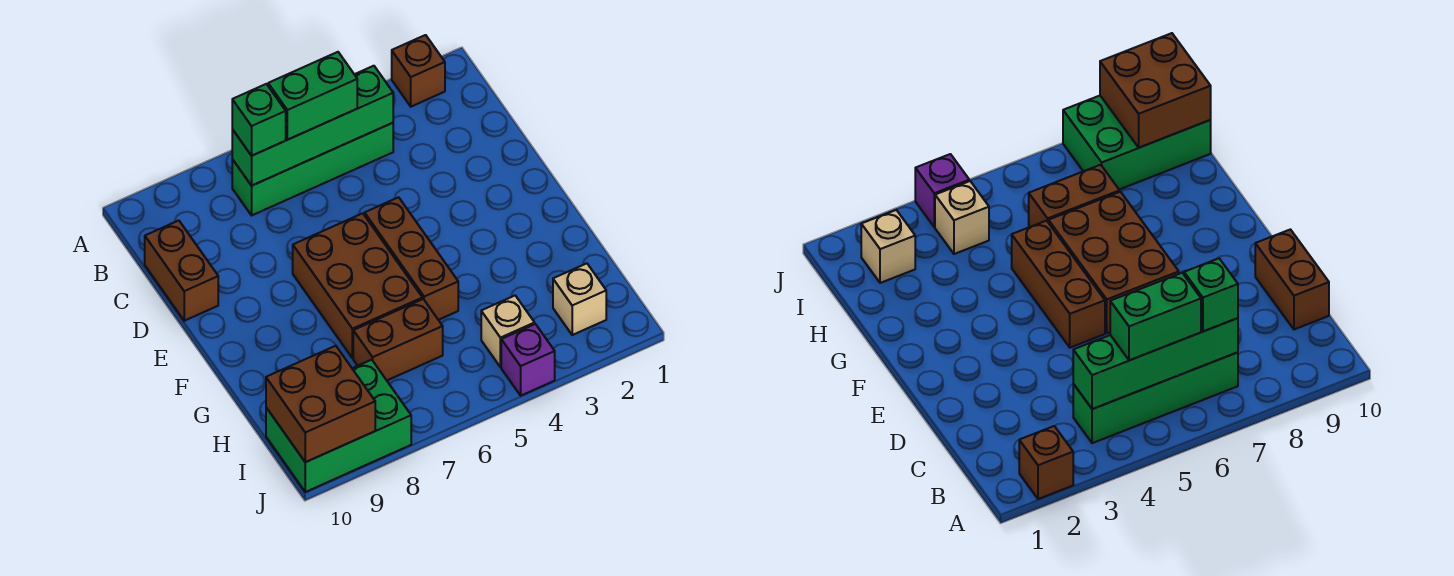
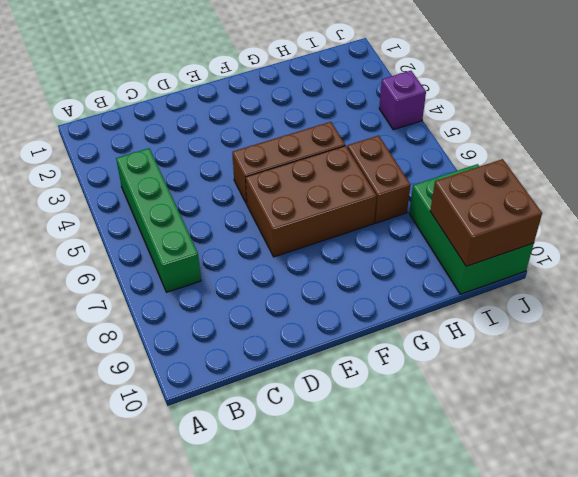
none -> brown brick A2 level 1
none -> brown brick C10:D10 level 1
none -> tan brick I2 level 1

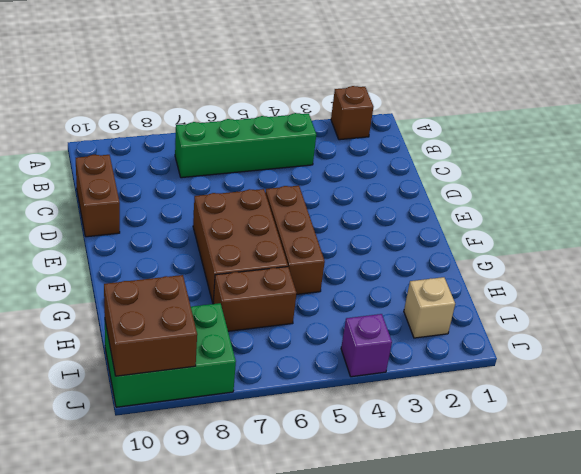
none -> tan brick I4 level 1
none -> green brick B4:B7 level 2
none -> green brick B5:B6 level 3

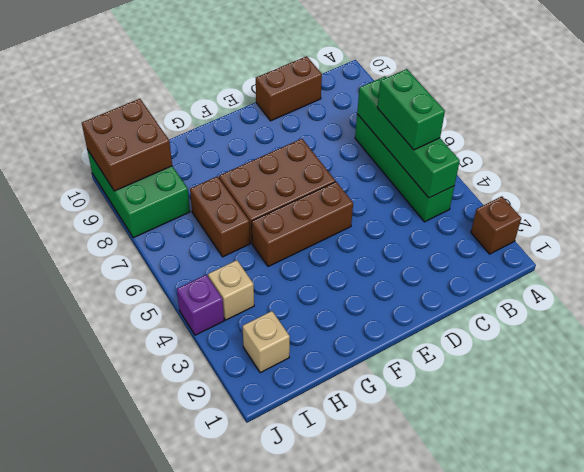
none -> green brick B7 level 3

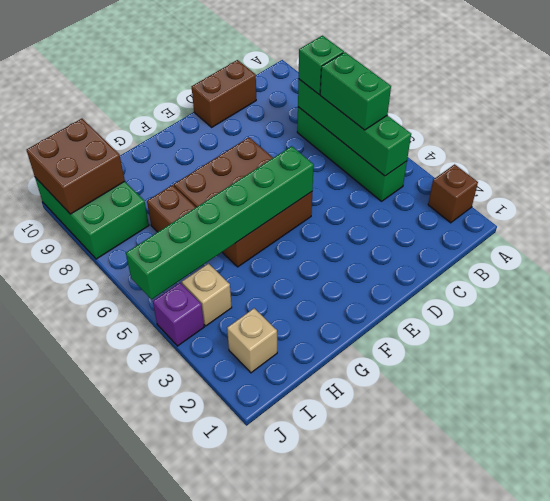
green brick E5:J5 level 2 -> none

